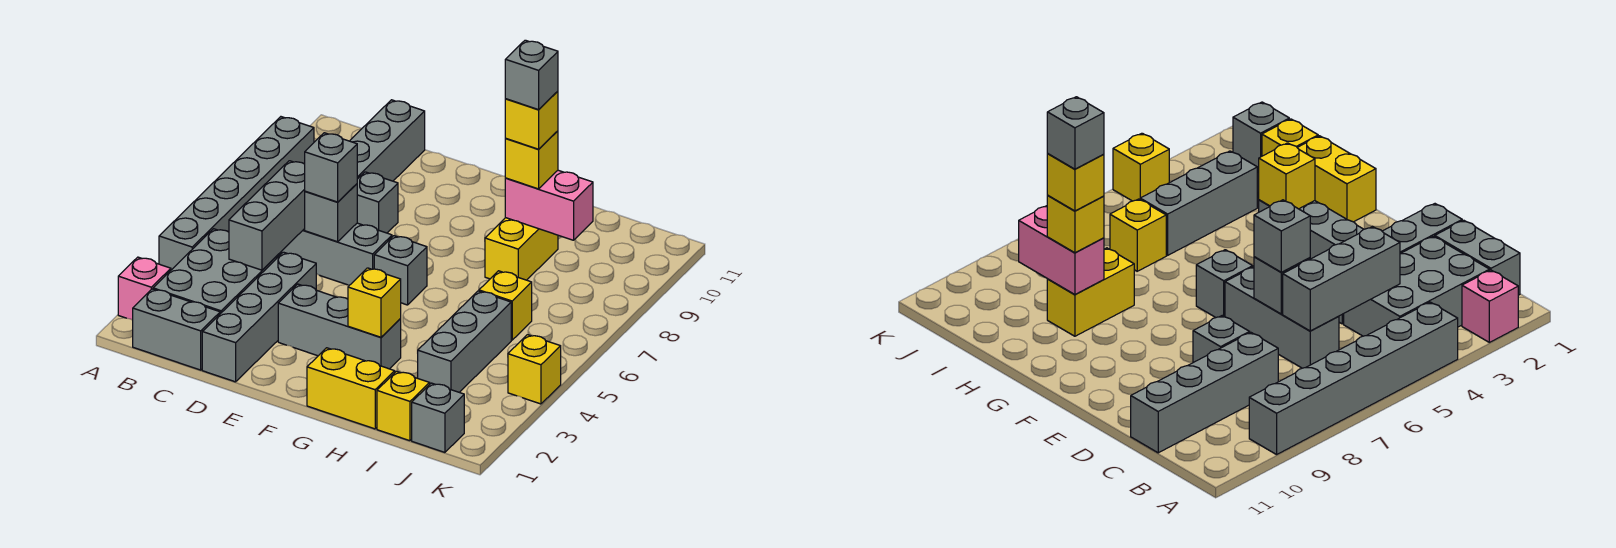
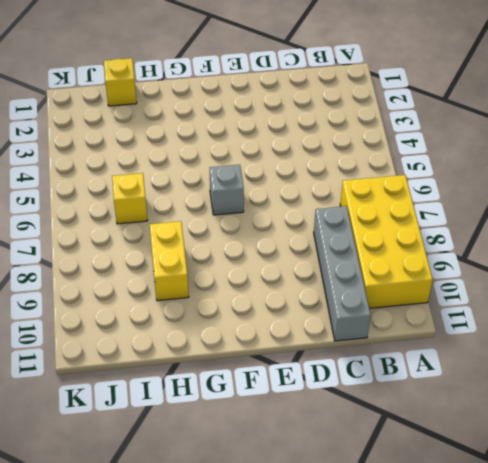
yellow brick A7:B10 level 1 -> grey brick A4:A9 level 1
none -> pink brick A2 level 1
none -> grey brick B1:C1 level 1
none -> grey brick B2:C4 level 1

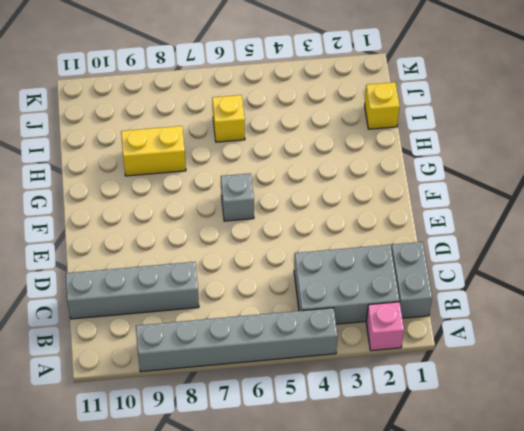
none -> grey brick C6:E6 level 1
none -> grey brick D1:D4 level 1
none -> grey brick D8 level 1

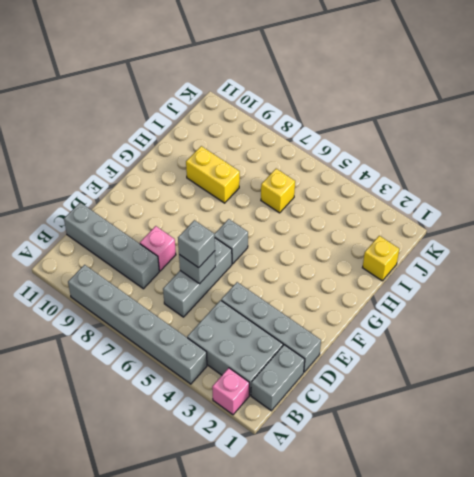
pink brick D8 level 1 -> grey brick D8 level 1
none -> grey brick E3:G3 level 1
none -> yellow brick G1:H1 level 1
none -> grey brick I3:I5 level 1

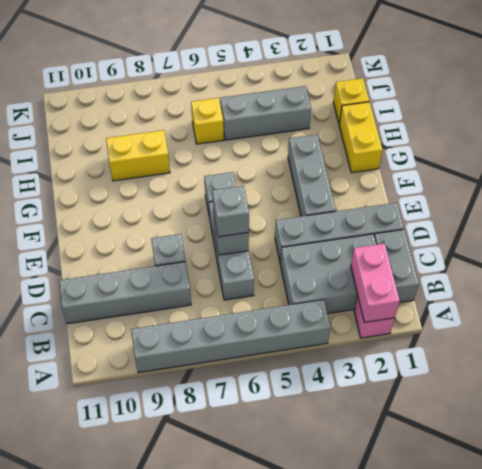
pink brick A2:B2 level 2 -> pink brick H9:I9 level 2
none -> grey brick J1 level 1
none -> yellow brick K4 level 1
none -> grey brick C4:C6 level 2

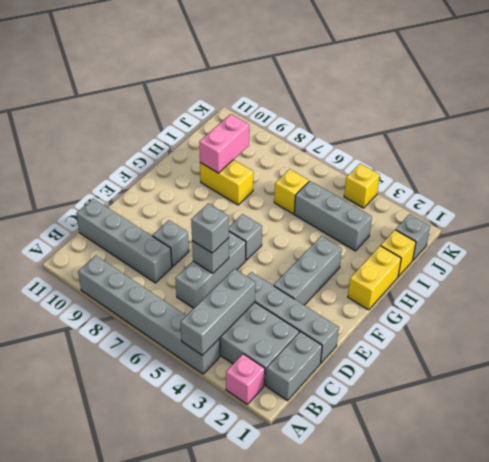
grey brick A4:C4 level 2 -> grey brick C4:C6 level 2
none -> yellow brick G3 level 2
none -> yellow brick H9 level 3
none -> yellow brick H9 level 4

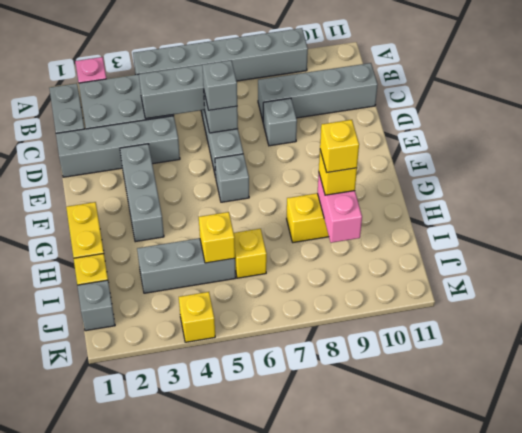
yellow brick I5 level 2 -> yellow brick G3 level 2
none -> grey brick H9 level 5

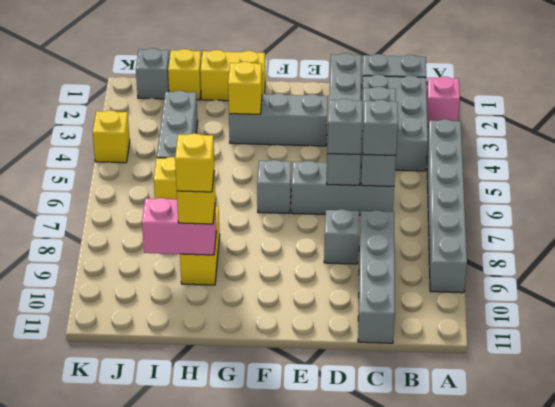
grey brick C6 level 3 -> grey brick H9 level 5

